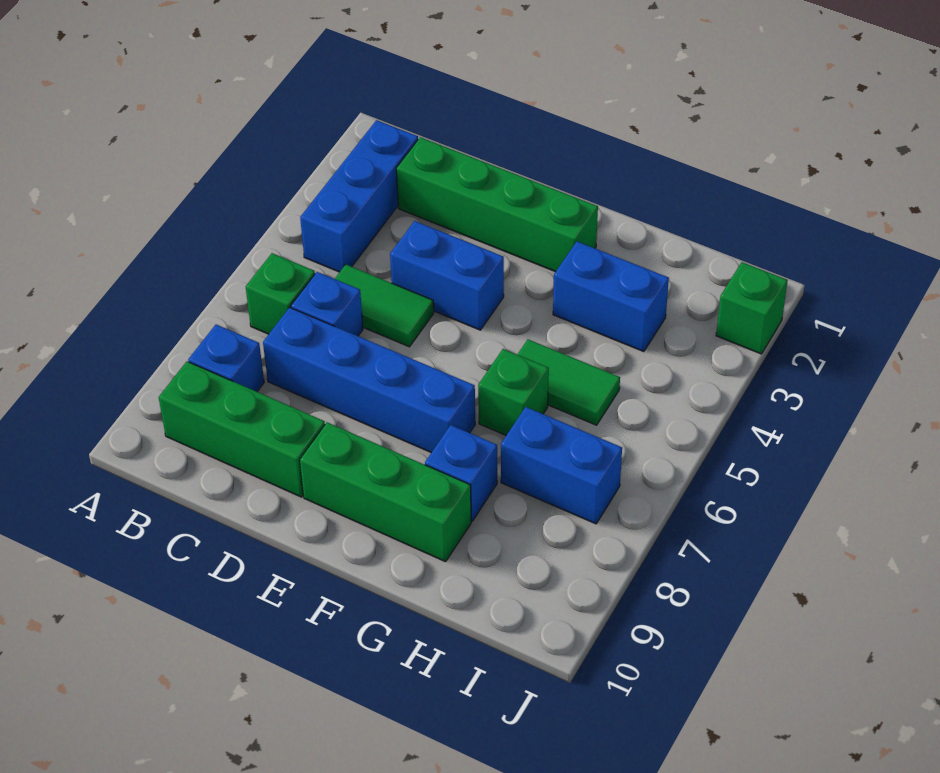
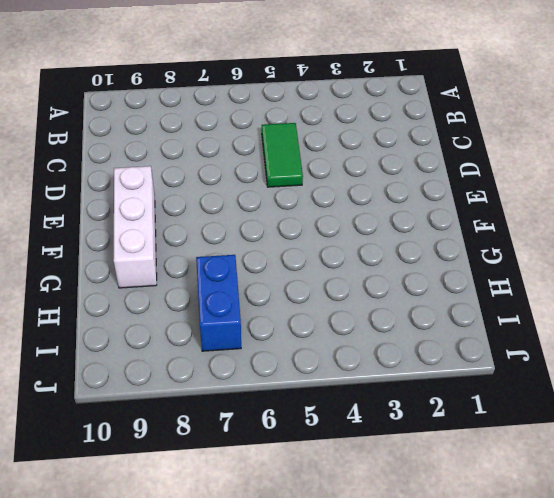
white brick E9:G9 level 1 -> green brick E9:G9 level 1
none -> blue brick B2:B4 level 1
none -> green brick B6 level 1
none -> blue brick B8 level 1

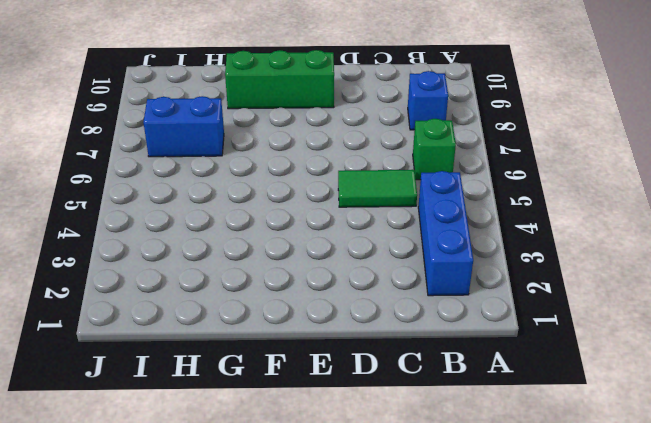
none -> green brick B9:D9 level 1
none -> green brick C2:F2 level 1
none -> blue brick C6 level 1

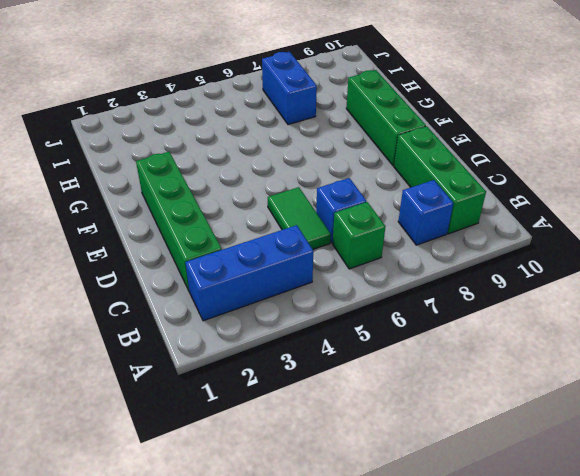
none -> blue brick C7:F7 level 1
none -> blue brick D4:E4 level 1
none -> blue brick G3:H3 level 1

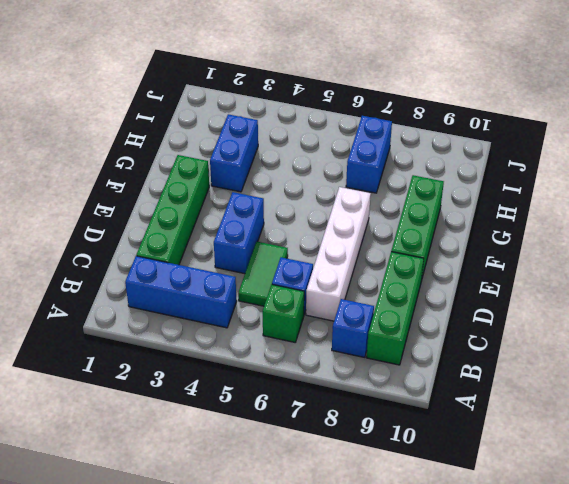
white brick C7:F7 level 1 -> blue brick C7:F7 level 1
none -> green tile G5:H5 level 1
none -> green brick G6 level 1
none -> blue brick G8 level 1

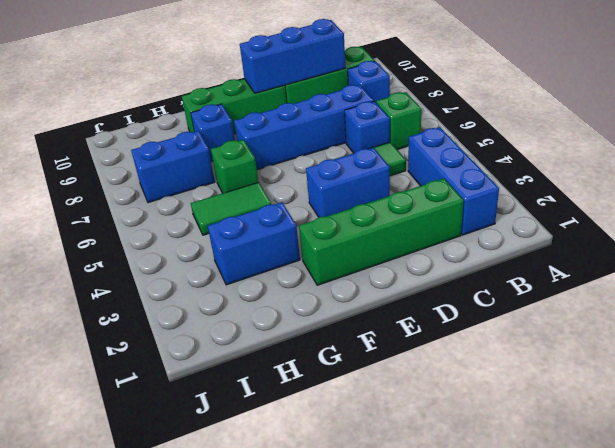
blue brick C9:E9 level 2 -> none
none -> green brick J2 level 1

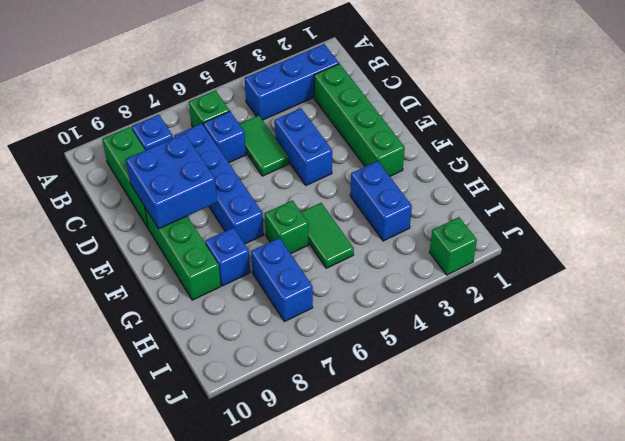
blue brick D8:E9 level 2 -> none

